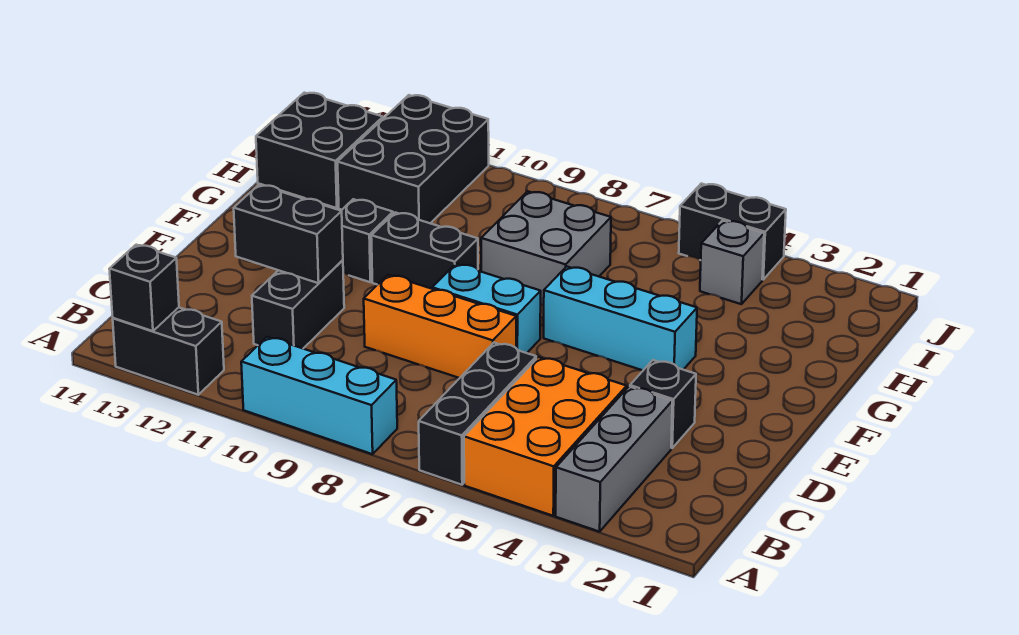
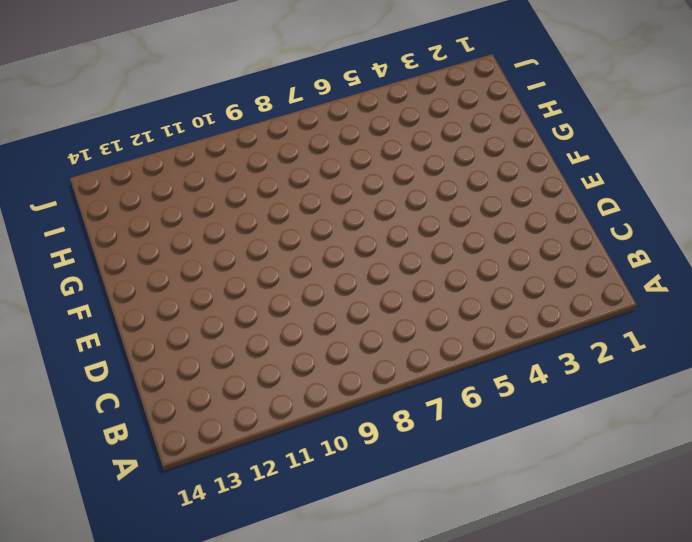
none -> grey brick A3:C3 level 1
none -> orange brick A4:C5 level 1
none -> black brick A6:C6 level 1

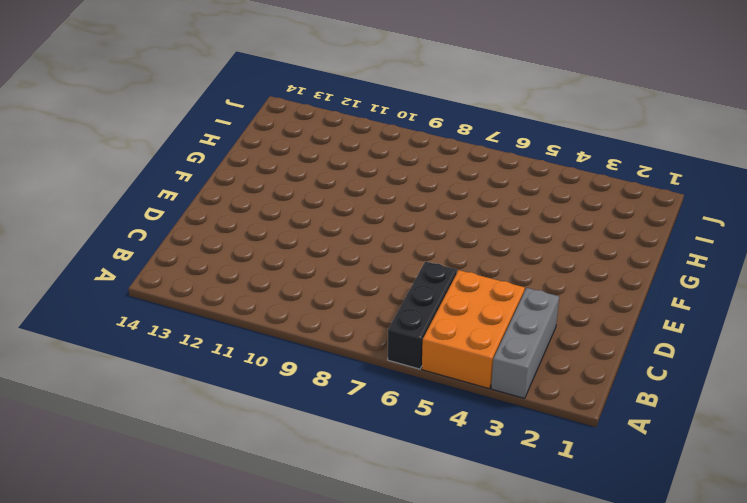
none -> cyan brick A8:A10 level 1
none -> black brick A12:A13 level 1
none -> black brick C11:D11 level 1

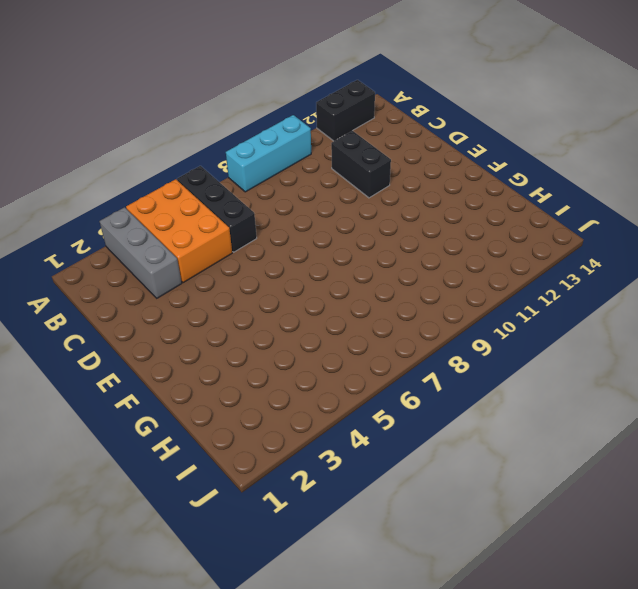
none -> black brick D3 level 1
none -> orange brick D7:D9 level 1
none -> cyan brick E7:E8 level 1

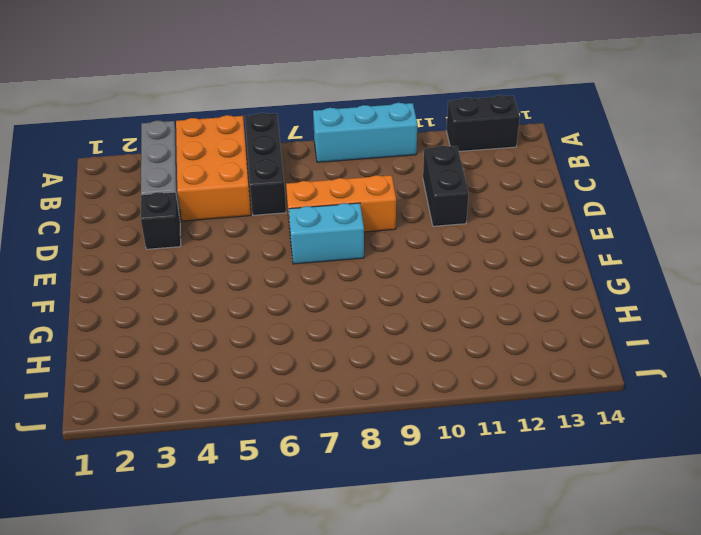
none -> cyan brick F4:F6 level 1
none -> black brick F9:F10 level 1
none -> black brick F11 level 1

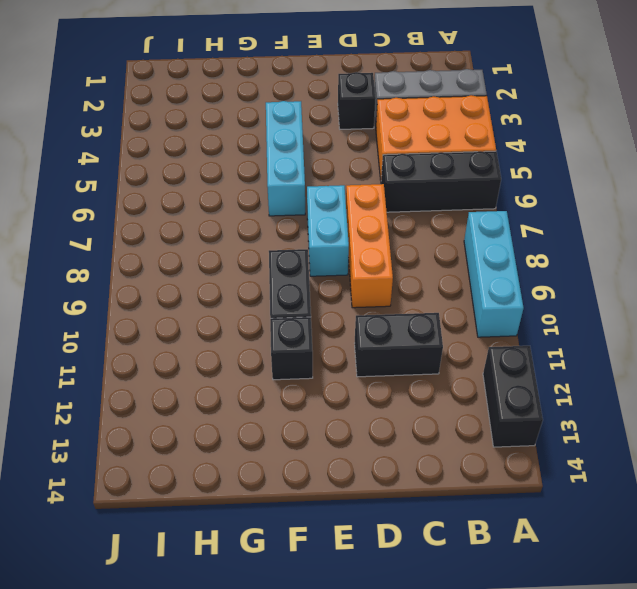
none -> grey brick G7:H8 level 1
none -> black brick H11:J12 level 1
none -> black brick H13:I14 level 1

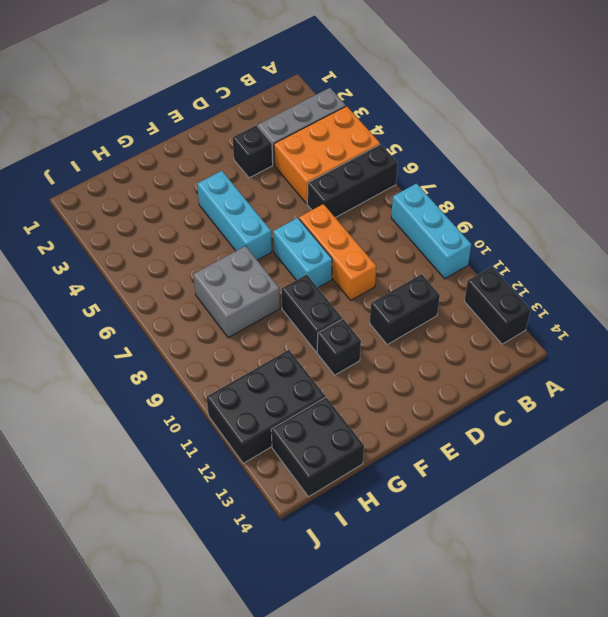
none -> grey brick I4 level 1
none -> black brick J4:J5 level 1
none -> black brick A13 level 2

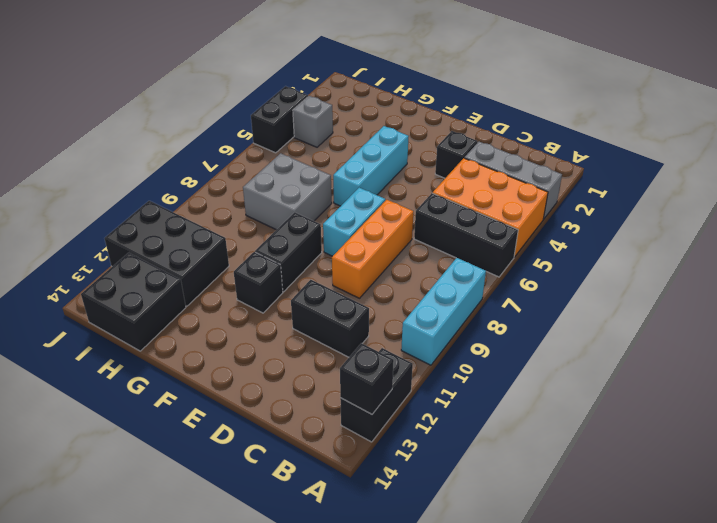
none -> black brick D11:D12 level 2

